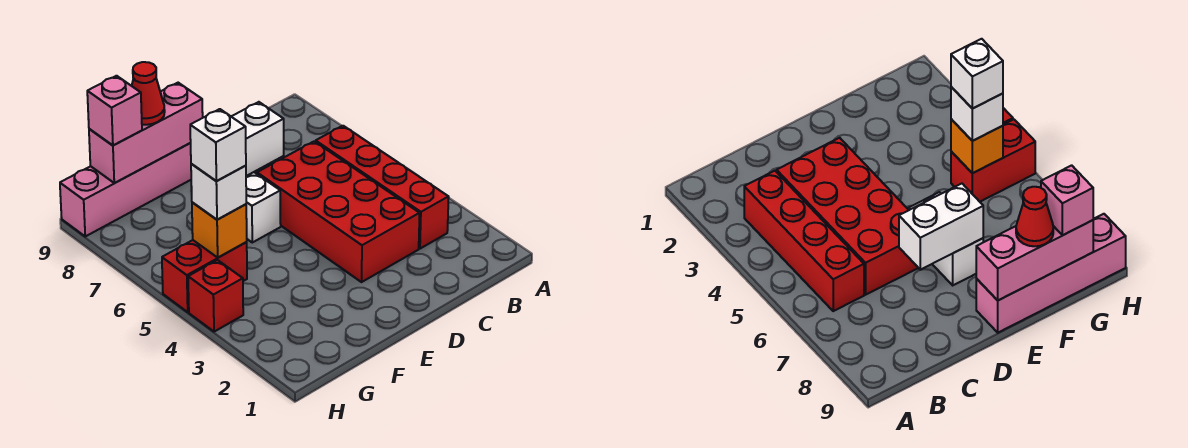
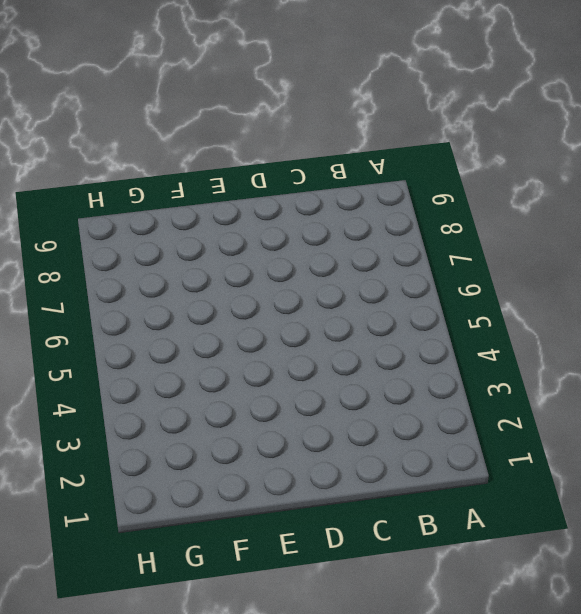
none -> red brick B3:B6 level 1
none -> red brick C3:D6 level 1
none -> white brick E6:E7 level 1

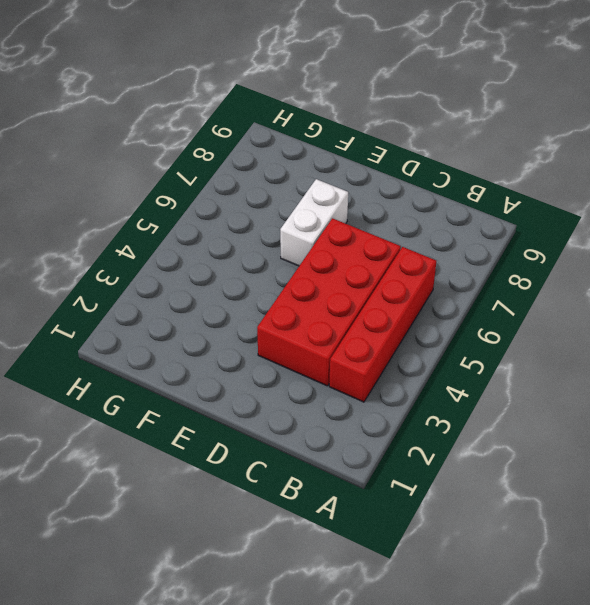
none -> pink brick E9:H9 level 1
none -> red brick G5:H5 level 1
none -> red brick H4 level 1

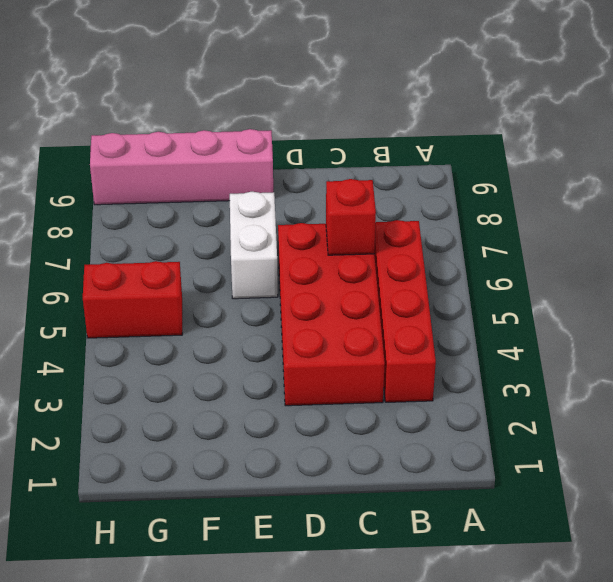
red brick C6 level 2 -> red brick H4 level 1
none -> white brick D7:E7 level 2
none -> pink brick E9:G9 level 2
none -> orange brick G5 level 2

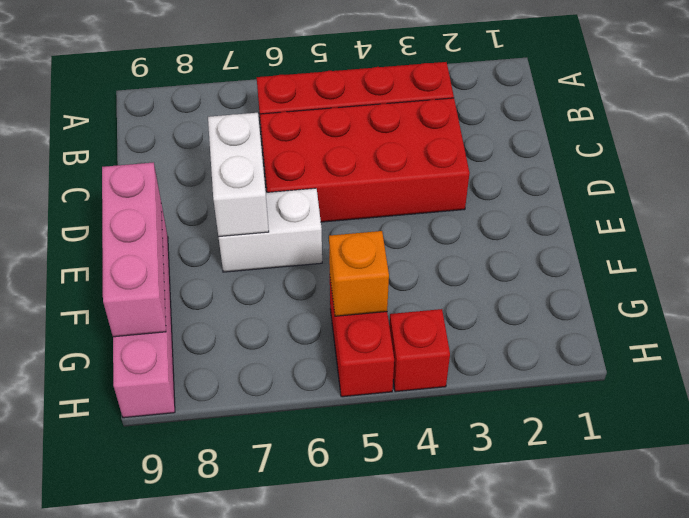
none -> red cone F9 level 3
none -> white brick G5 level 3
none -> pink brick G9 level 3

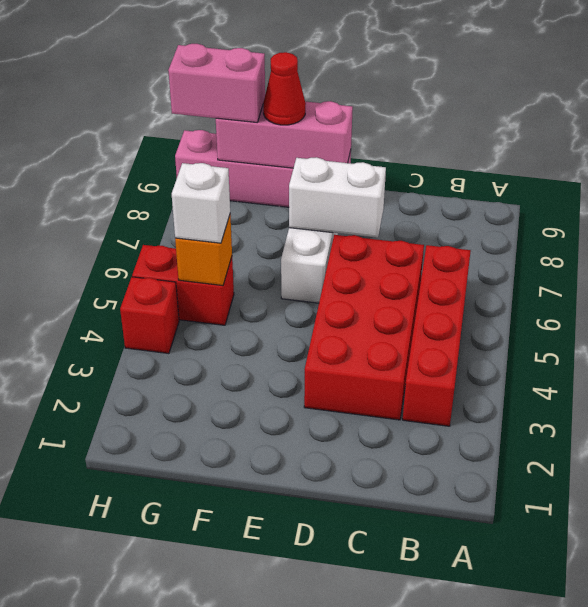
pink brick G9:H9 level 3 -> pink brick G9 level 3
none -> white brick G5 level 4

